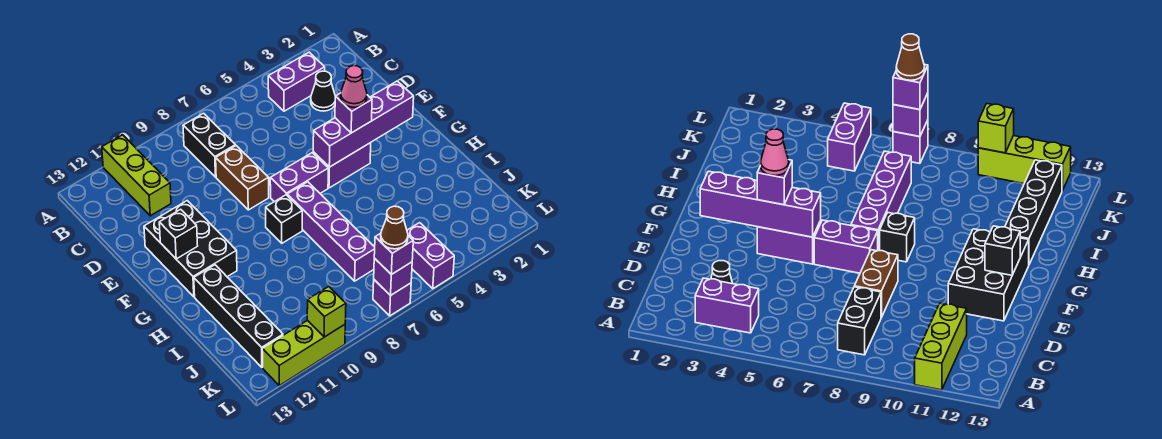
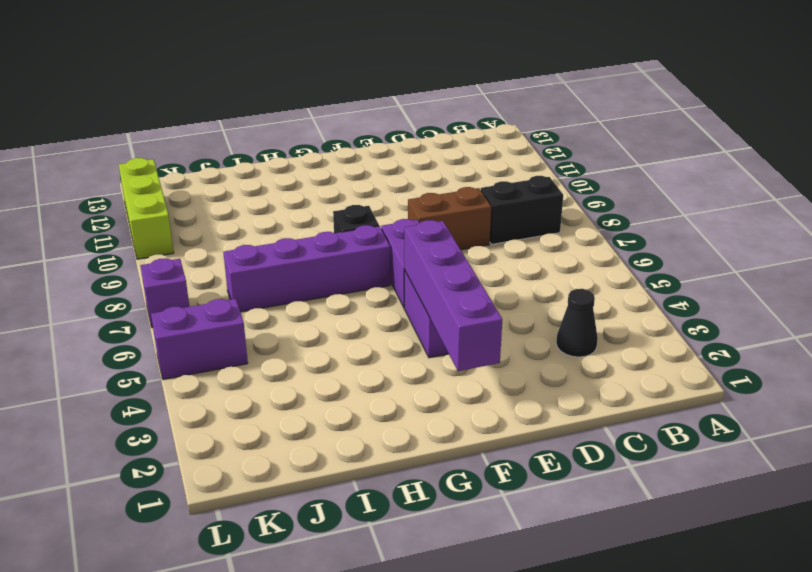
none -> lime brick A11:C11 level 1
none -> purple brick B3:B4 level 1
none -> black brick E11:G12 level 1

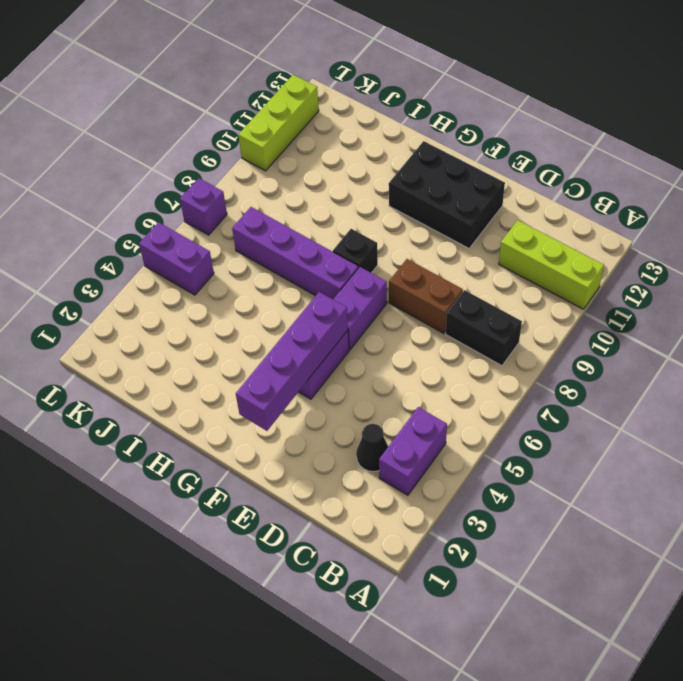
none -> black brick H12:K12 level 1
none -> black brick F12 level 2
none -> purple brick L7 level 2

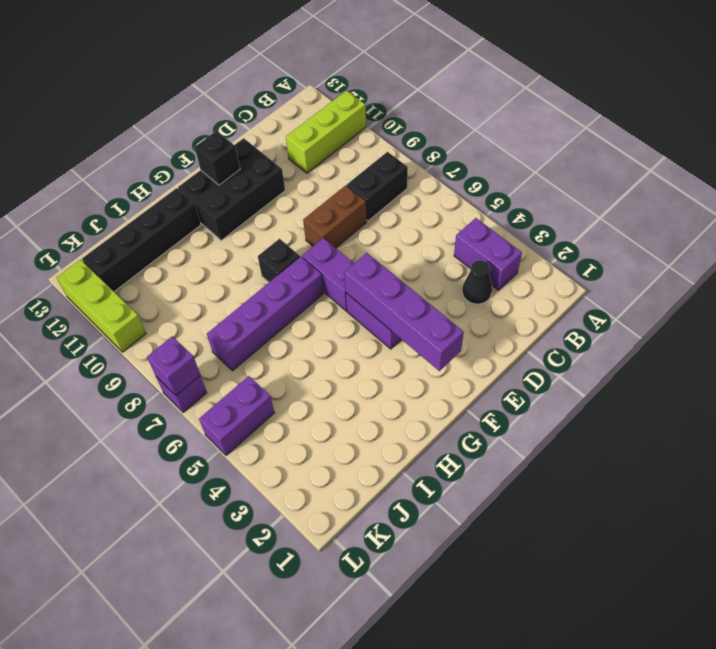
none -> lime brick L10 level 2
none -> purple brick F4 level 3
none -> purple brick L7 level 3

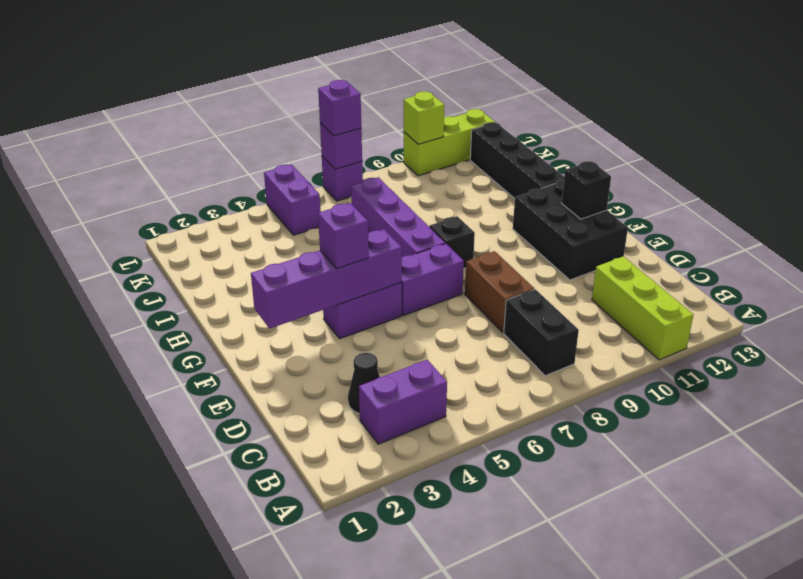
none -> pink cone F4 level 4
none -> brown cone L7 level 4

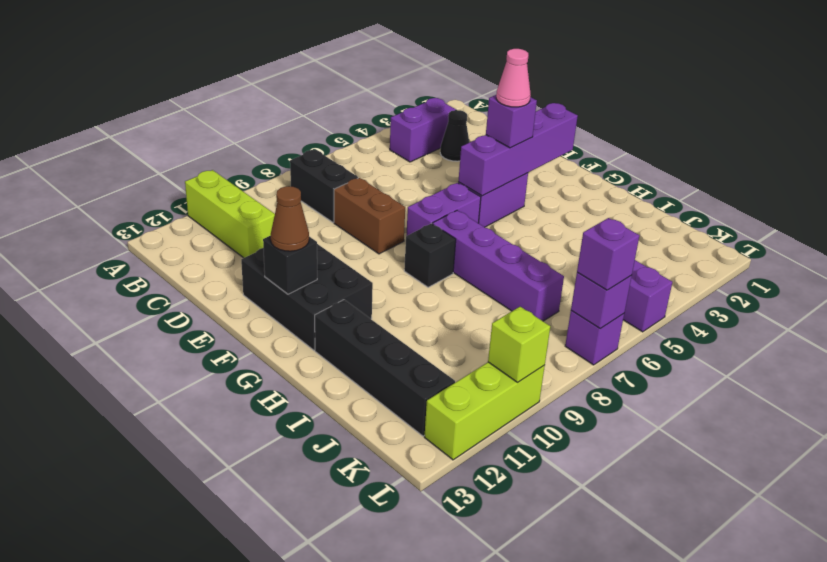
brown cone F12 level 3 -> brown cone L7 level 4

